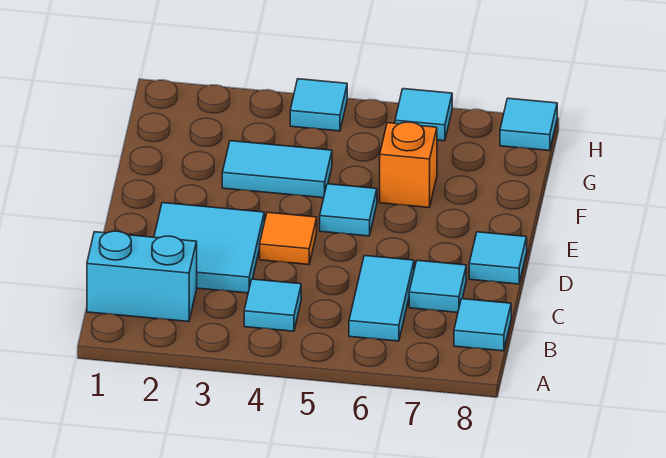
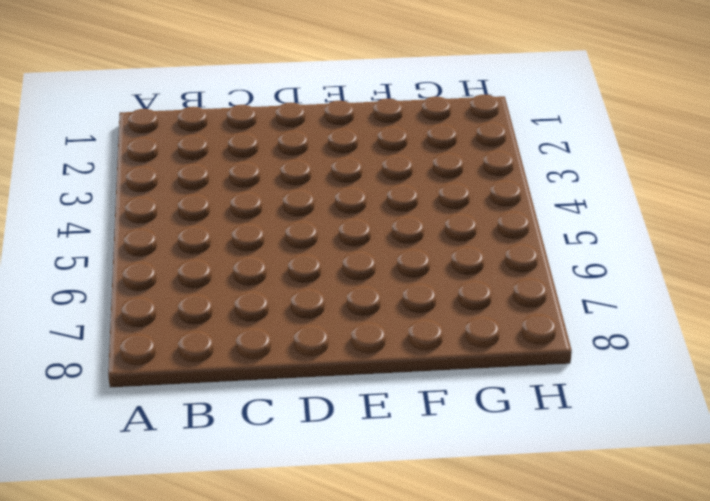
none -> cyan brick B1:B2 level 1
none -> cyan tile B4 level 1
none -> cyan tile B6:C6 level 1

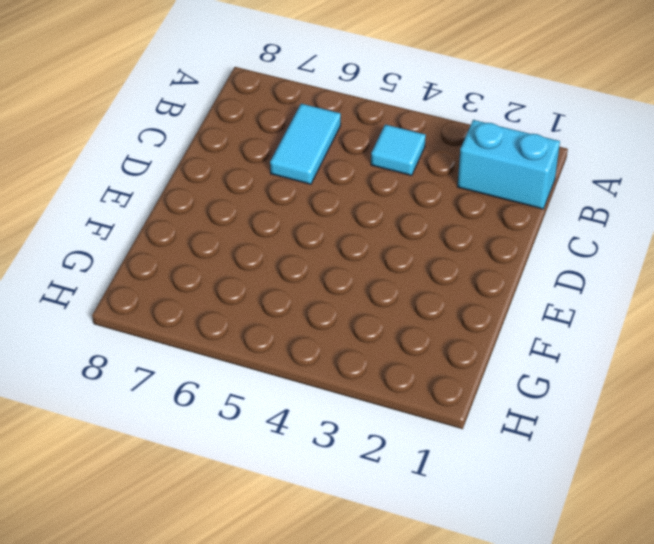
none -> cyan tile B8 level 1
none -> cyan tile C2:D3 level 1
none -> cyan tile C7 level 1

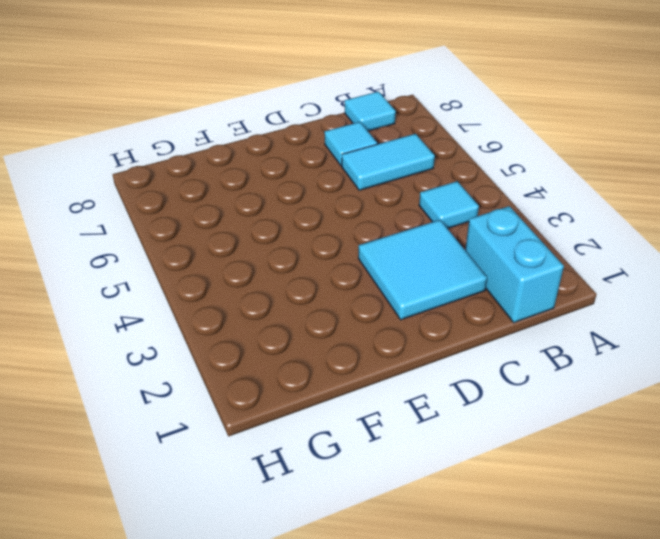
none -> orange tile D4 level 1
none -> cyan tile D8 level 1
none -> cyan tile E5 level 1

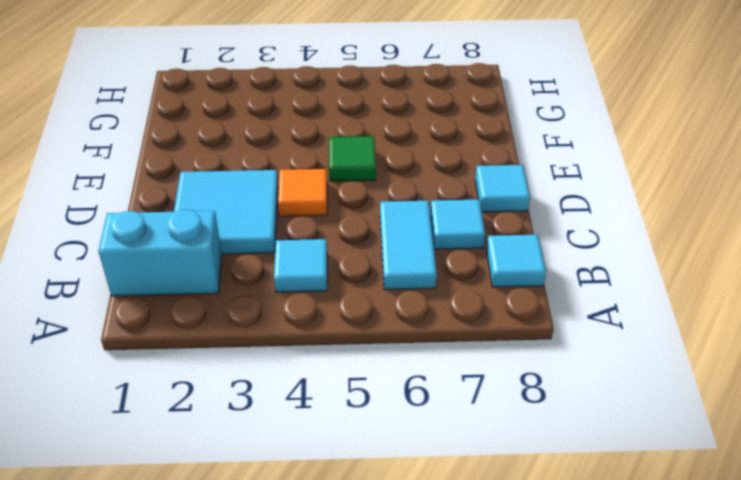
green tile E5 level 1 -> cyan tile E5 level 1
none -> cyan tile F3:F4 level 1
none -> orange brick F6 level 1
none -> cyan tile H4 level 1

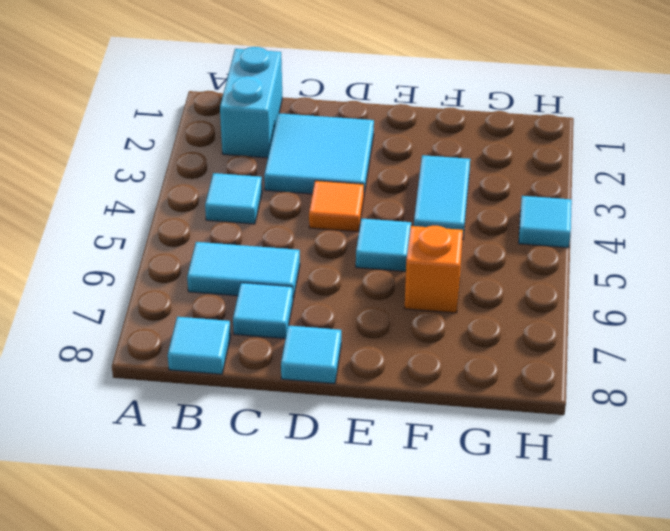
none -> cyan tile H6 level 1
none -> cyan tile H8 level 1

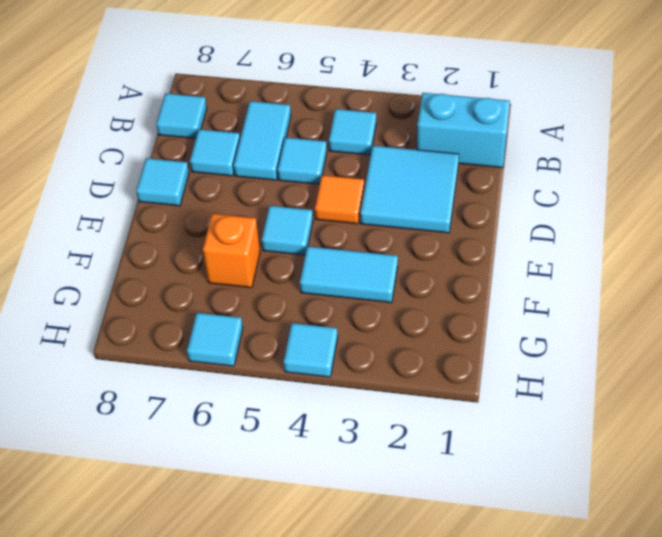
cyan tile C5 level 1 -> cyan tile H8 level 1

